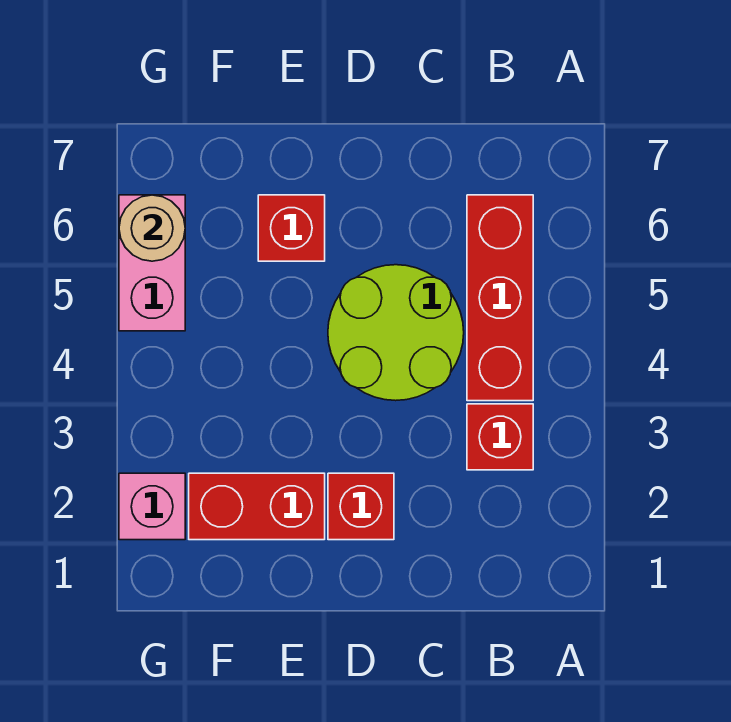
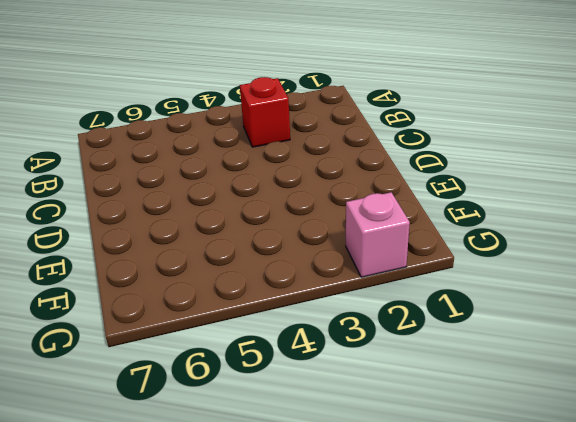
none -> red brick B4:B6 level 1
none -> lime round brick C4:D5 level 1

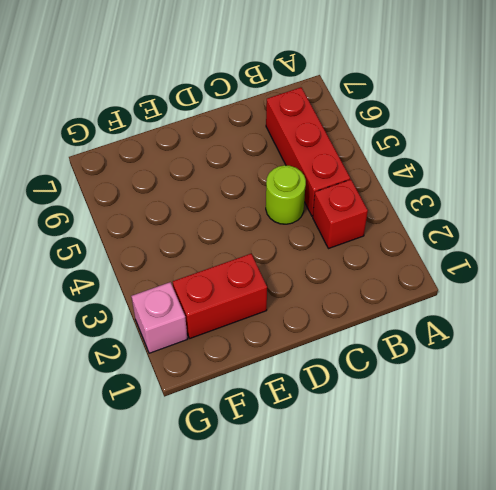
lime round brick C4 level 1 -> lime round brick C4:D5 level 1
none -> red brick D2 level 1
none -> red brick E6 level 1

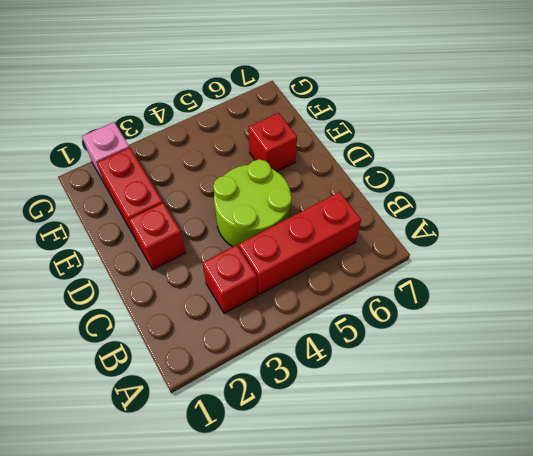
none -> pink brick G5:G6 level 1
none -> tan round brick G6 level 2

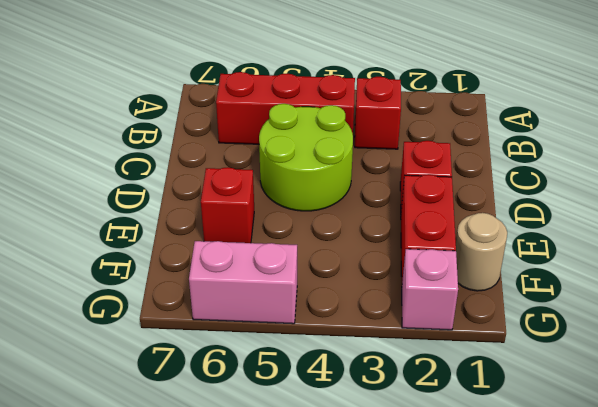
tan round brick F1 level 1 -> tan round brick G6 level 2

